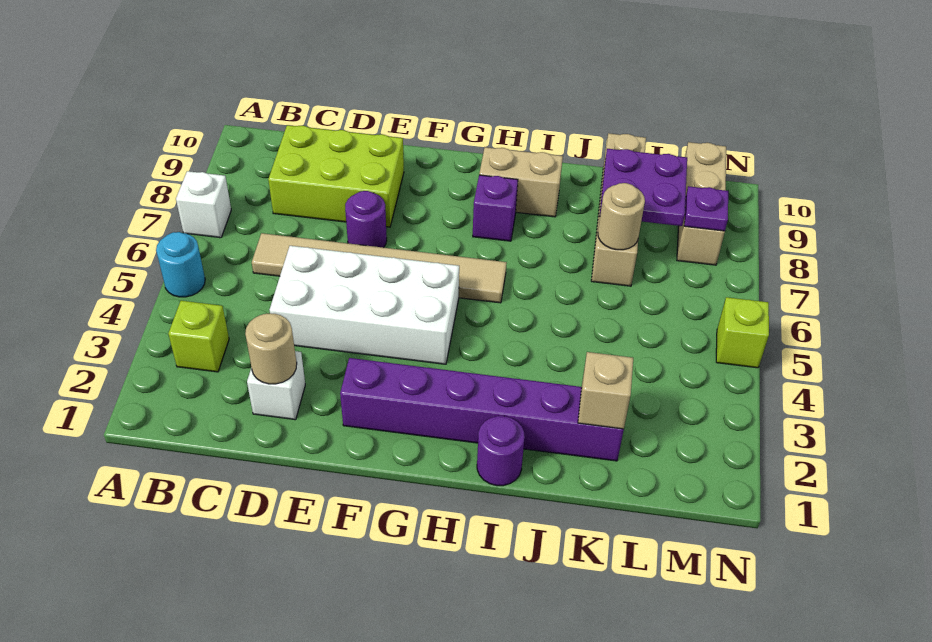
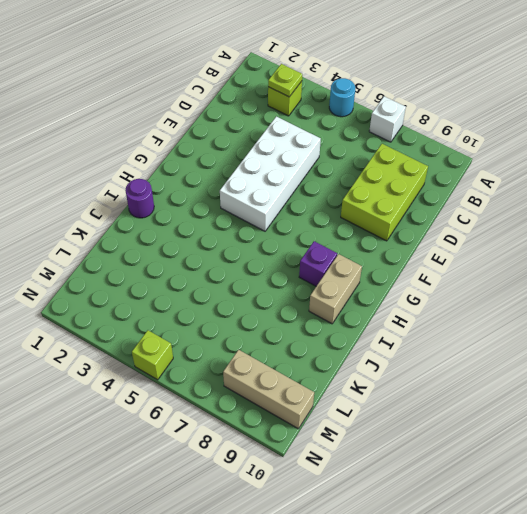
lime plate B3 level 2 -> none
none -> tan tile C6:H6 level 1
none -> white brick D2 level 1
none -> purple round brick E7 level 1

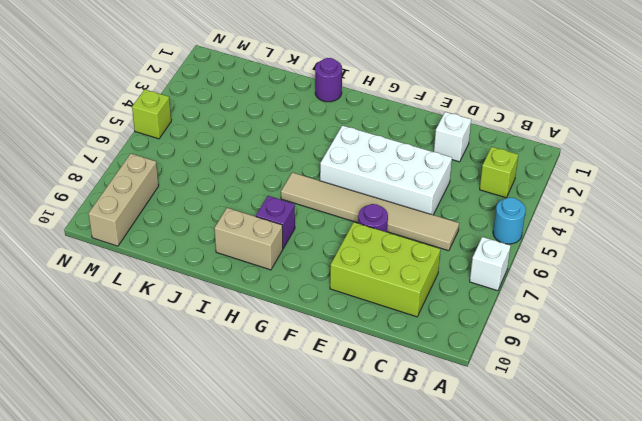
none -> purple brick F2:K2 level 1
none -> tan brick K7:K10 level 1
none -> tan round brick D2 level 2

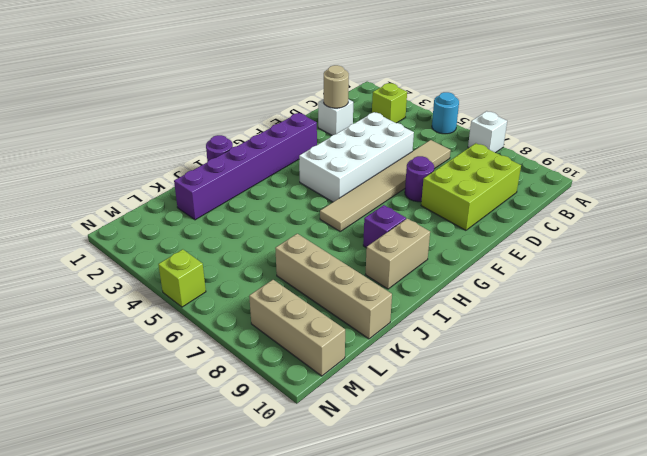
none -> tan brick K2 level 2
none -> tan round brick K7 level 2
none -> purple plate K8:L9 level 2

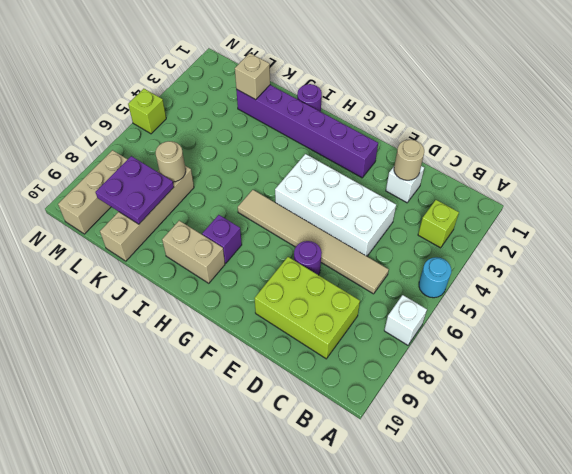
none -> purple plate M8 level 2

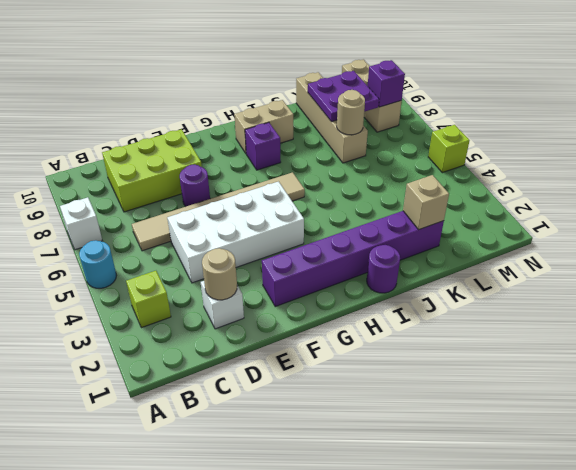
purple brick M8 level 2 -> purple plate M8 level 2

